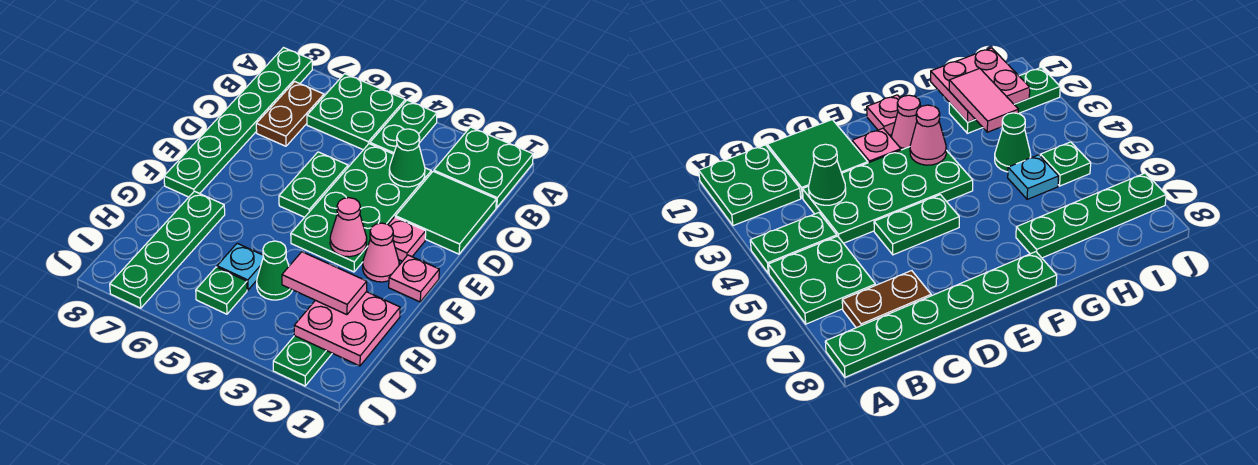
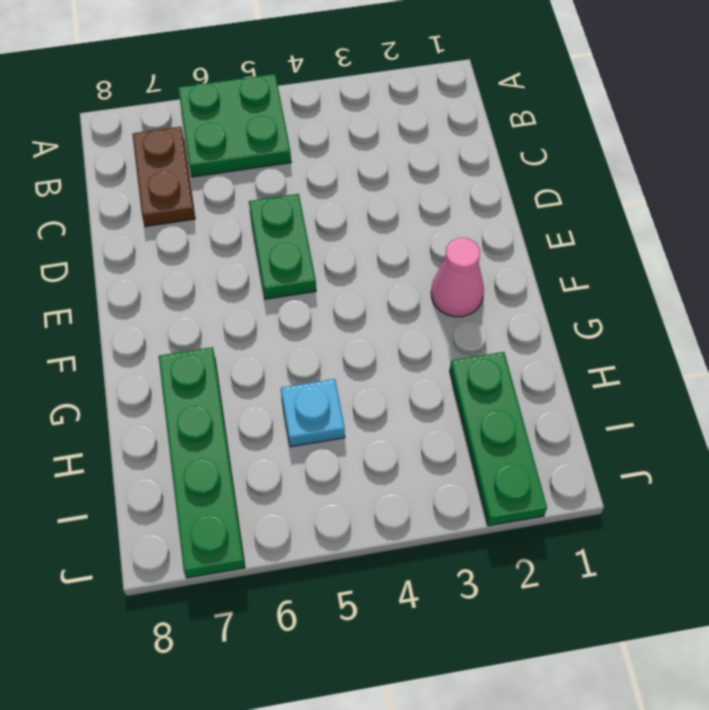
none -> green plate A1:B2 level 1
none -> green plate A4:B4 level 1
none -> green plate A8:F8 level 1

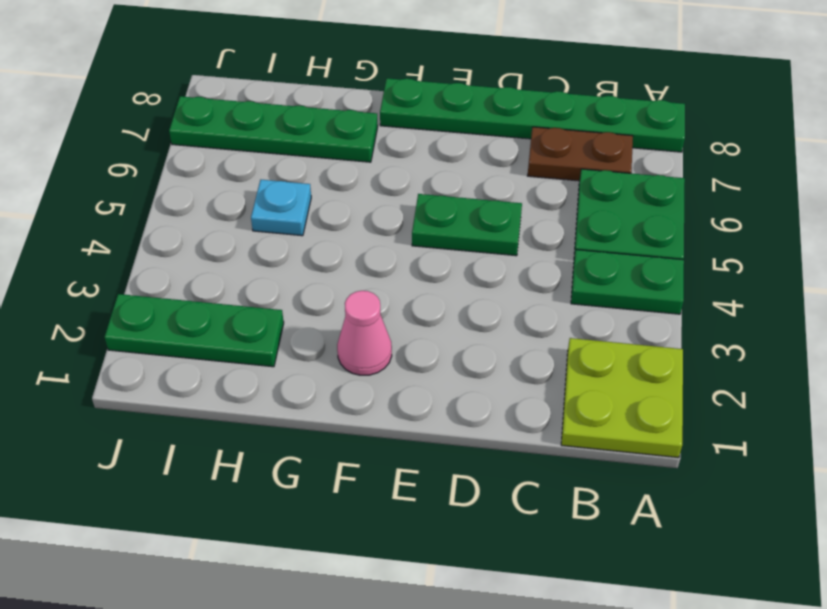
lime plate A1:B2 level 1 -> green plate A1:B2 level 1
none -> green tile C1:D2 level 1
none -> green plate C3:F4 level 1
none -> pink plate E2 level 1

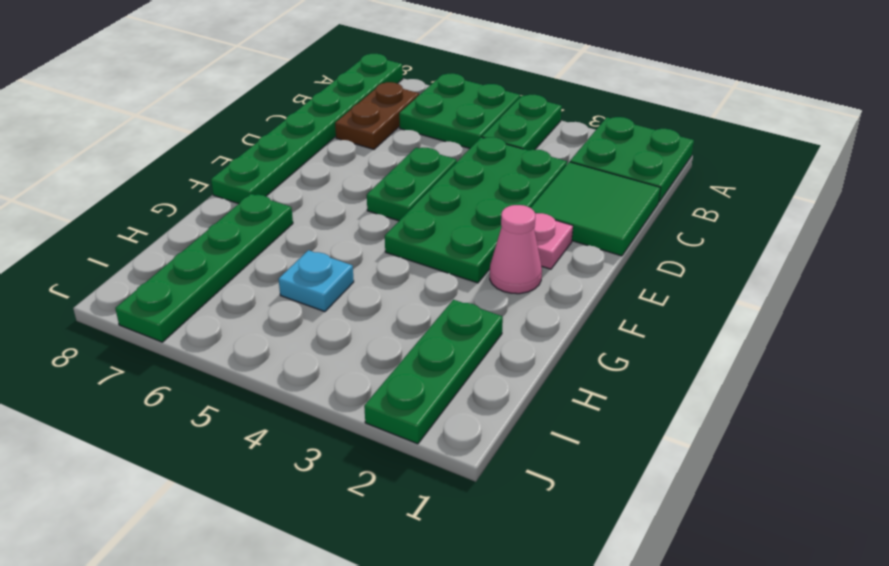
none -> pink plate F1 level 1
none -> green cone H4 level 1
none -> green plate I5 level 1

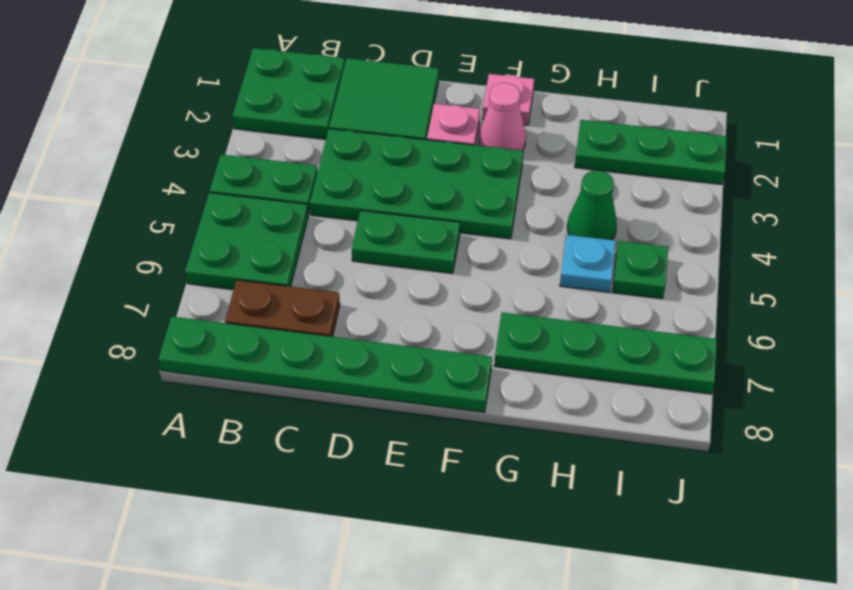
none -> green cone C3 level 2
none -> pink cone F3 level 2
none -> pink plate H1:I2 level 2

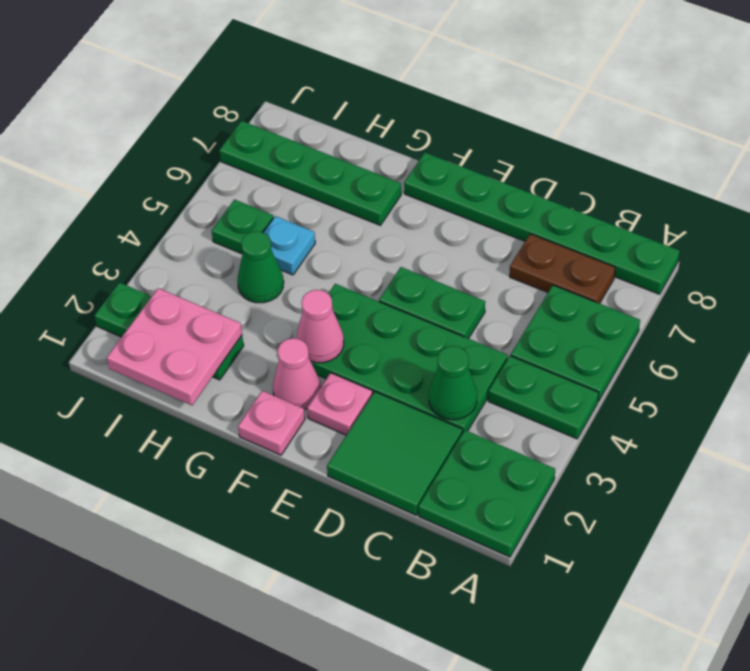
none -> pink tile H2:H3 level 3

